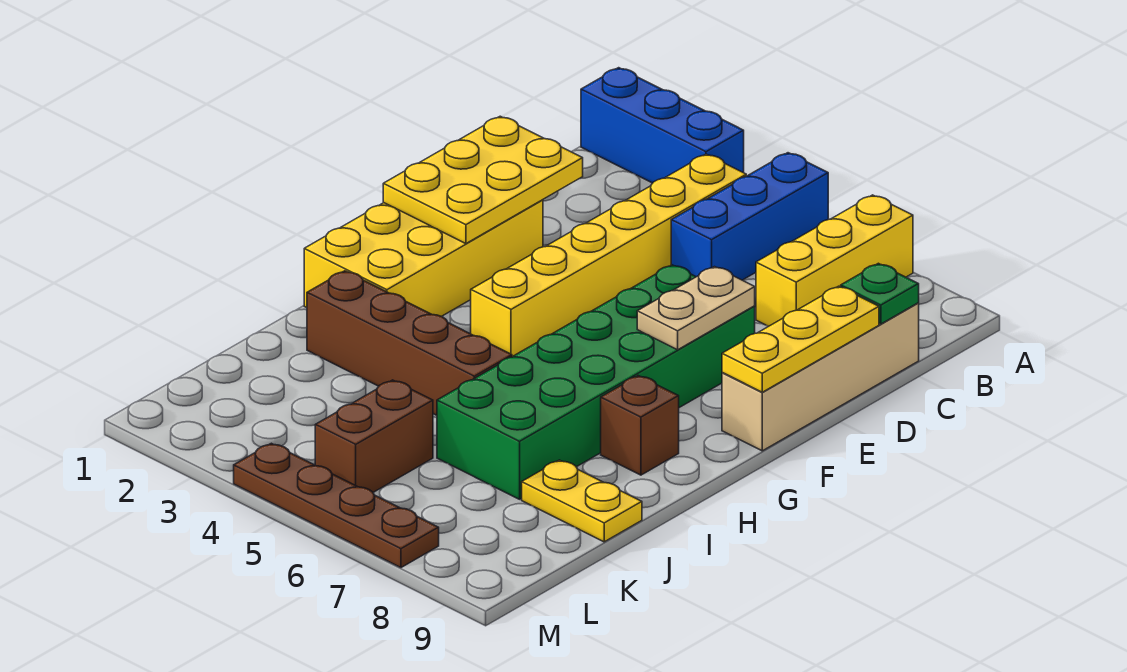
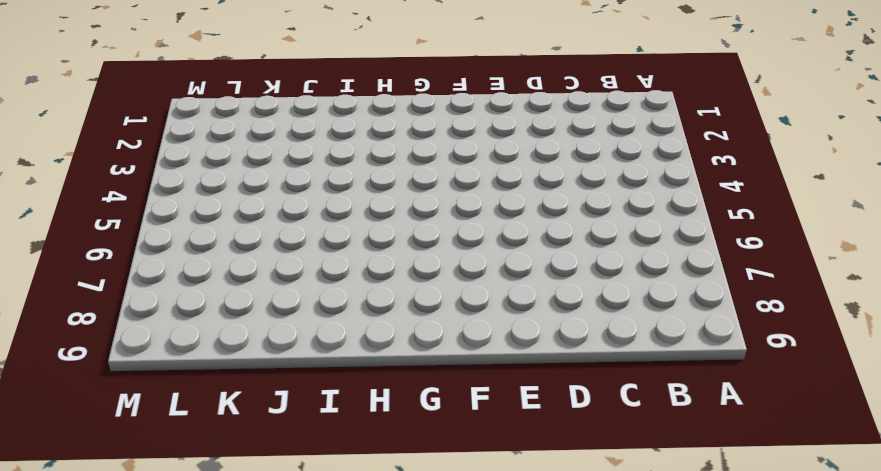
none -> blue brick A1:A3 level 1
none -> blue brick A5:C5 level 1
none -> yellow brick A7:C7 level 1

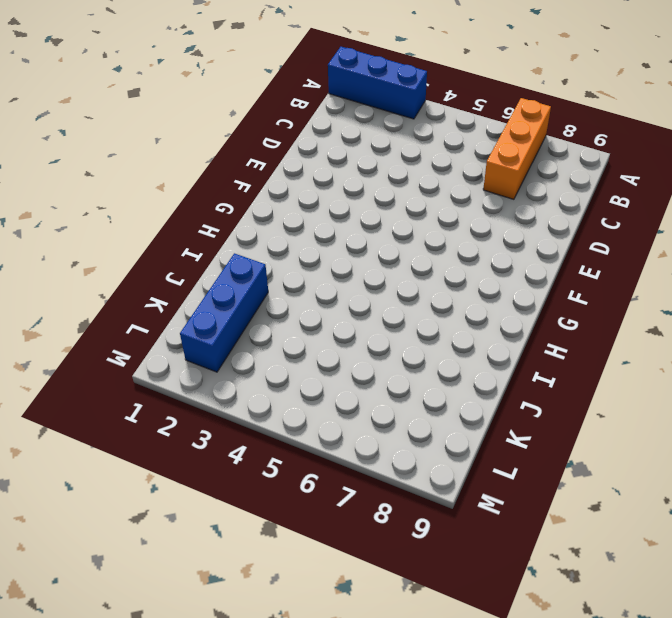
orange brick A7:C7 level 1 -> yellow brick A7:C7 level 1
blue brick J2:L2 level 1 -> blue brick A5:C5 level 1
none -> yellow brick B4:G4 level 1
none -> tan brick C9:F9 level 1
none -> yellow brick E1:H2 level 1

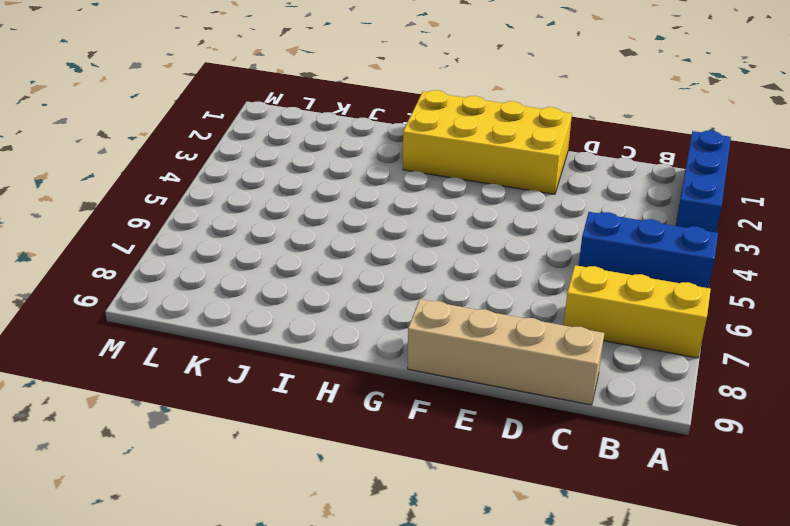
none -> yellow brick B4:G4 level 1
none -> green brick E6:J7 level 1
none -> brown brick H8 level 1

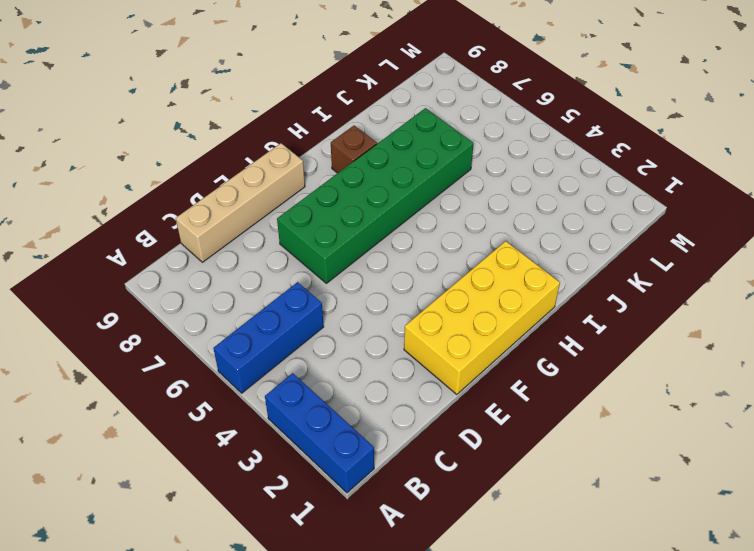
none -> yellow brick A7:C7 level 1
none -> yellow brick B4:G4 level 1
none -> brown brick I2:I5 level 1

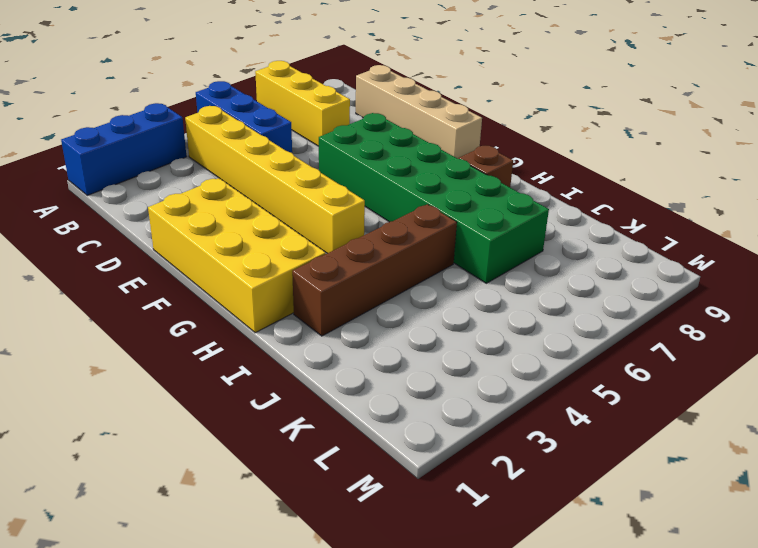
none -> yellow plate J8:J9 level 1
none -> brown brick K5:L5 level 1
none -> brown plate M4:M7 level 1

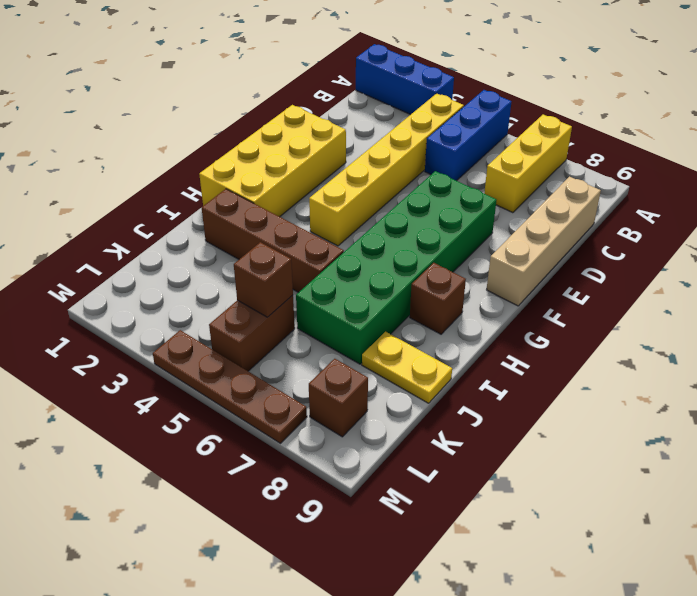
brown brick K5 level 2 -> none
brown brick L8 level 1 -> none
none -> green plate C9 level 2
none -> yellow plate D1:F2 level 2
none -> yellow plate D9:F9 level 2

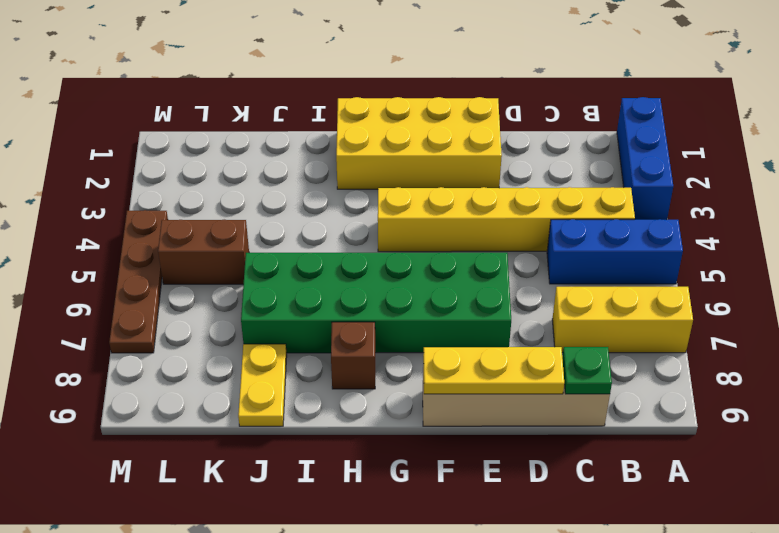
none -> brown brick I2:I5 level 1
none -> yellow plate D1:F2 level 2
none -> tan plate E7:F7 level 2

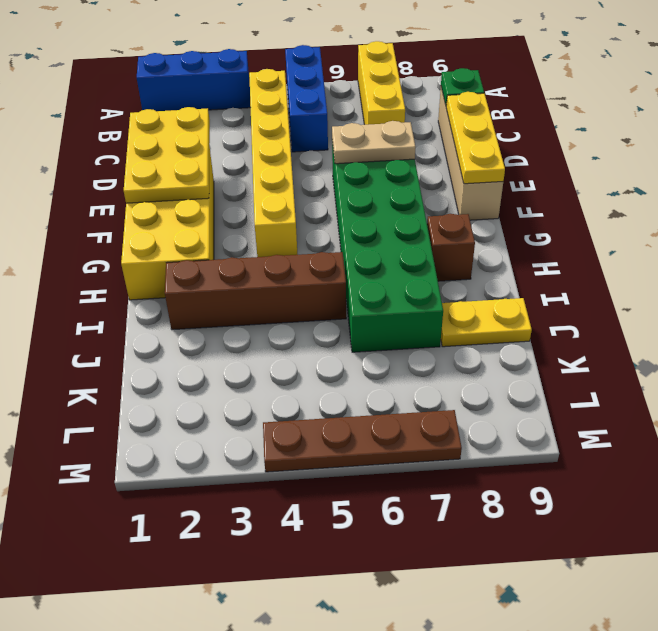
tan plate E6:E7 level 2 -> tan plate E7:F7 level 2
none -> brown brick K5:L5 level 1

